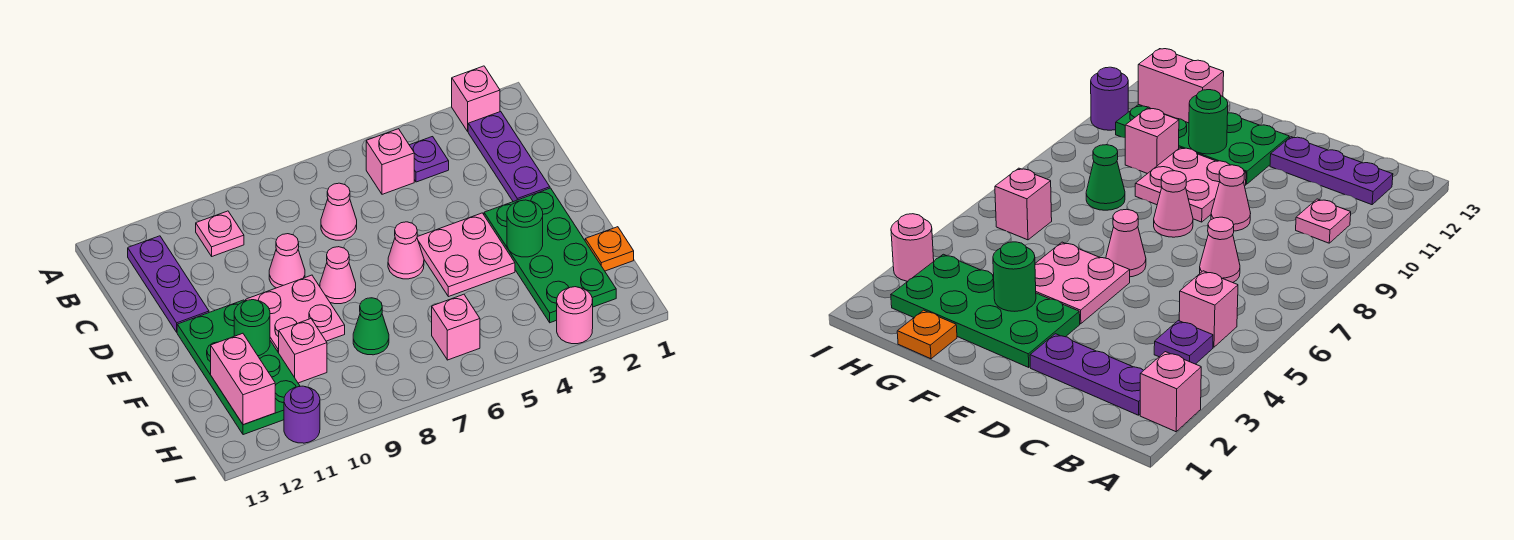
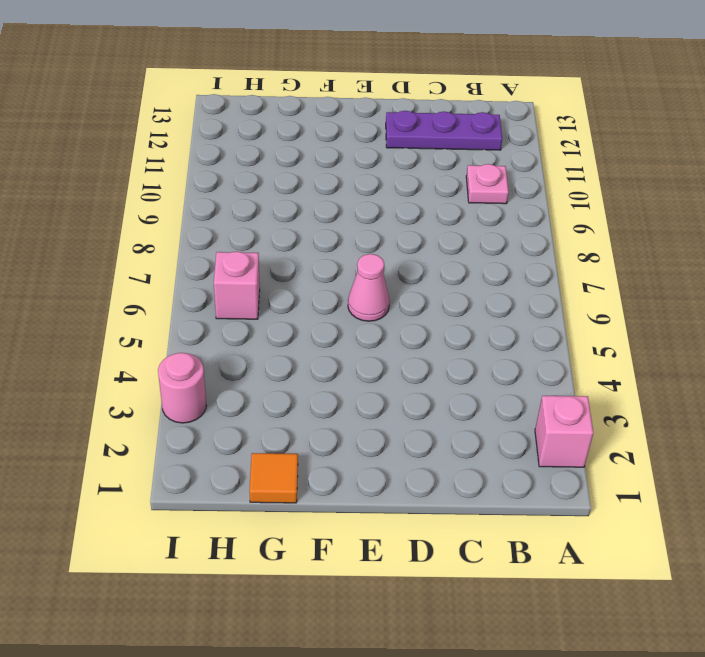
orange tile G1 level 1 -> orange plate G1 level 1
none -> purple plate B2:D2 level 1
none -> purple plate B4 level 1
none -> pink brick B5 level 1

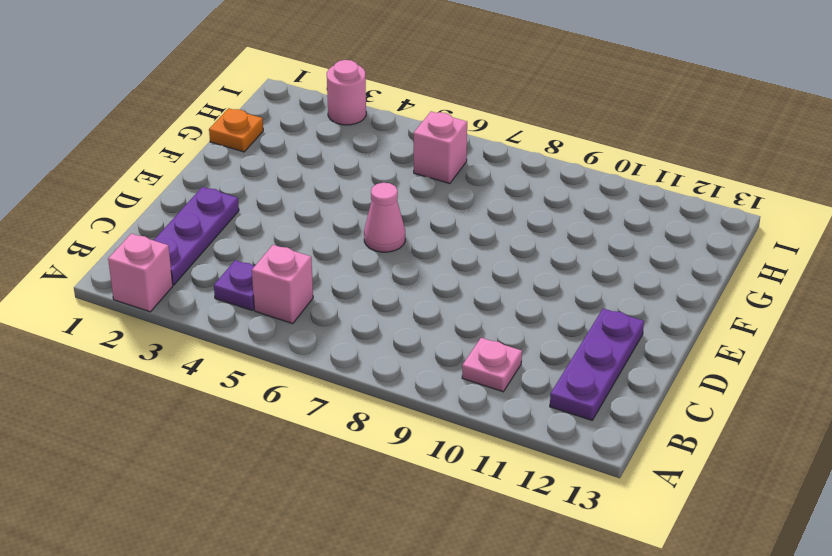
none -> pink cone C7 level 1
none -> pink cone D9 level 1
none -> green plate E2:H3 level 1

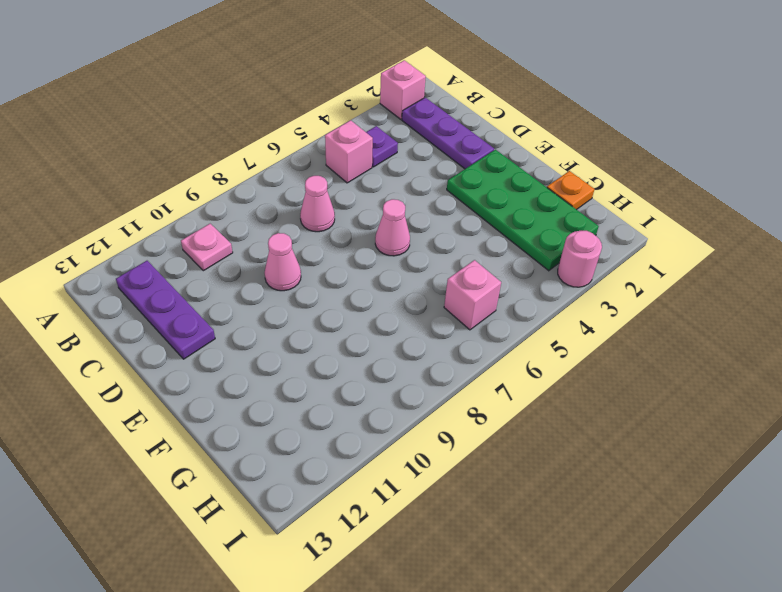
none -> pink plate E4:F5 level 1
none -> pink cone E8 level 1
none -> pink plate E9:F10 level 1

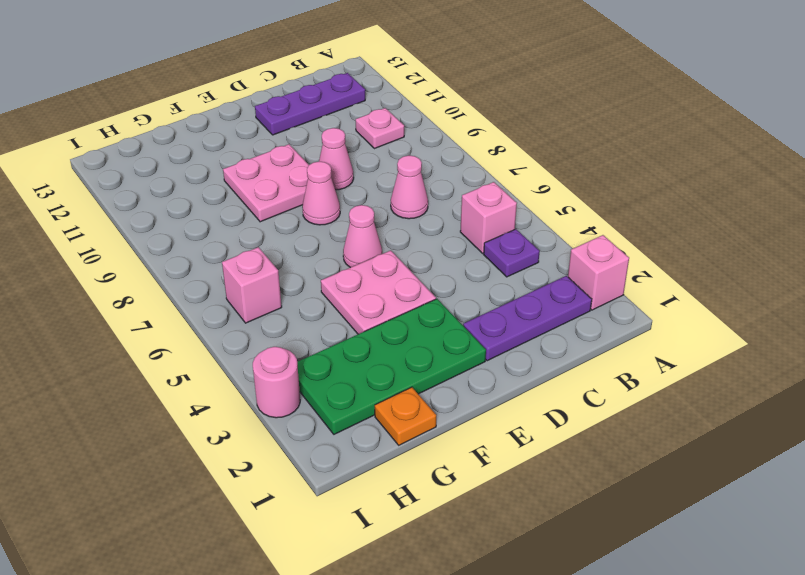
none -> green plate E11:H12 level 1
none -> green cone G8 level 1
none -> pink brick G10 level 1

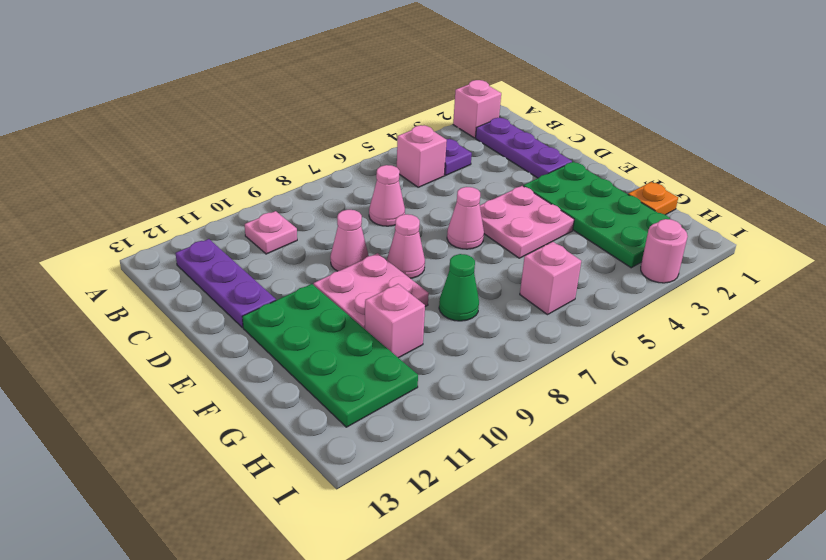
none -> purple round brick I11 level 1
none -> green round brick F3 level 2
none -> green round brick F11 level 2

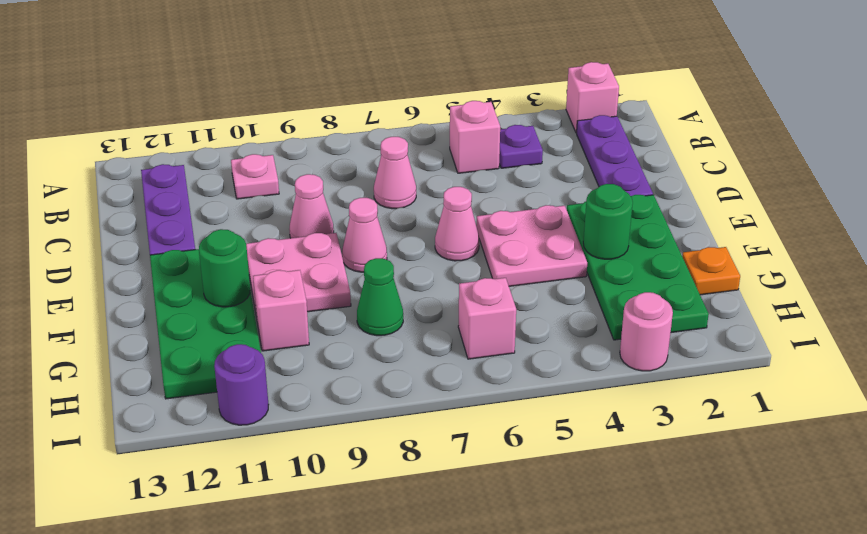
none -> pink brick G12:H12 level 2

